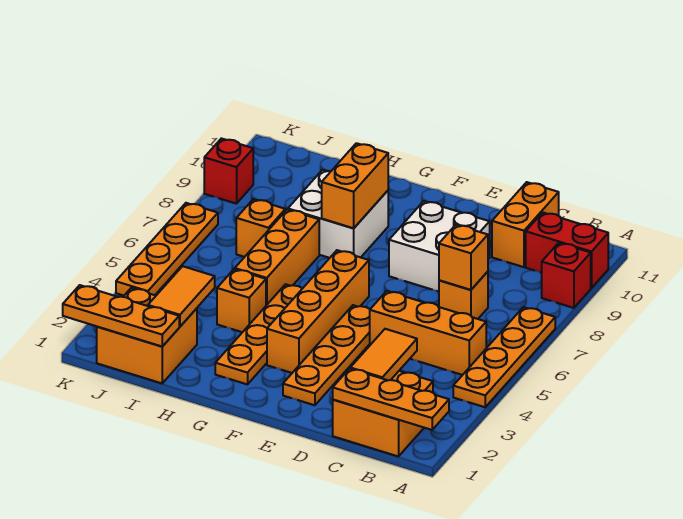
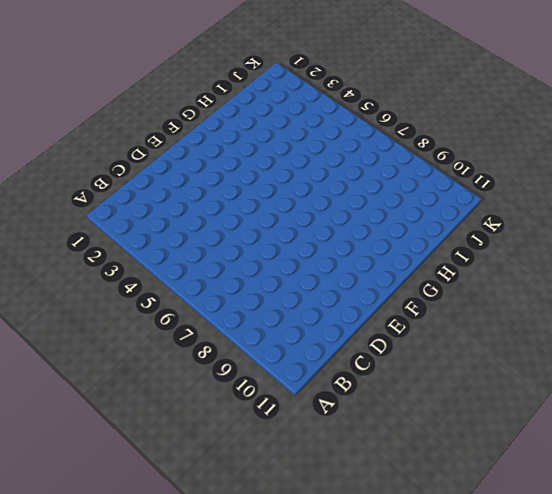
none -> orange plate A4:A7 level 1
none -> red brick A9 level 1
none -> red brick A10:B10 level 1

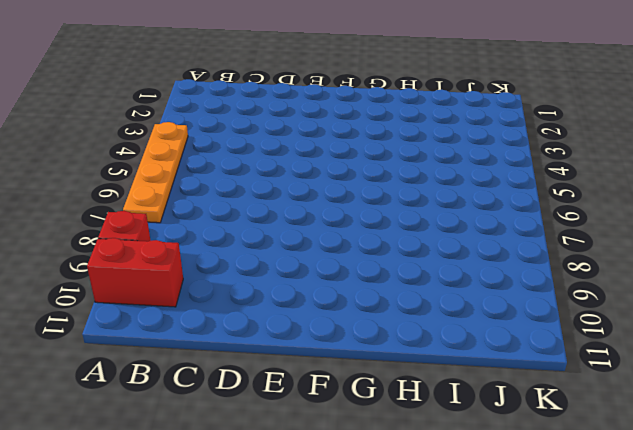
none -> orange brick B1:C2 level 1
none -> orange brick B5:D5 level 1
none -> orange brick C7 level 1

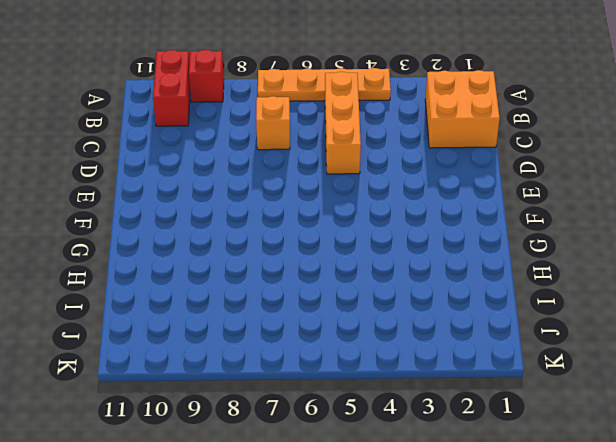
none -> orange brick C10:C11 level 1
none -> white brick D8:E9 level 1
none -> orange plate E2:E5 level 1

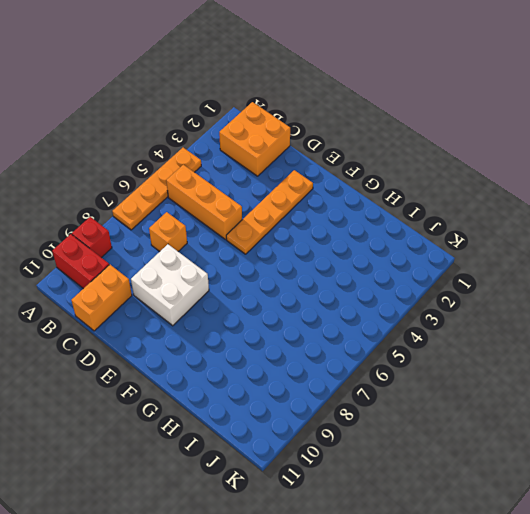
none -> orange brick F3:F6 level 1
none -> orange plate G2:G5 level 1
none -> white brick G8:H9 level 1

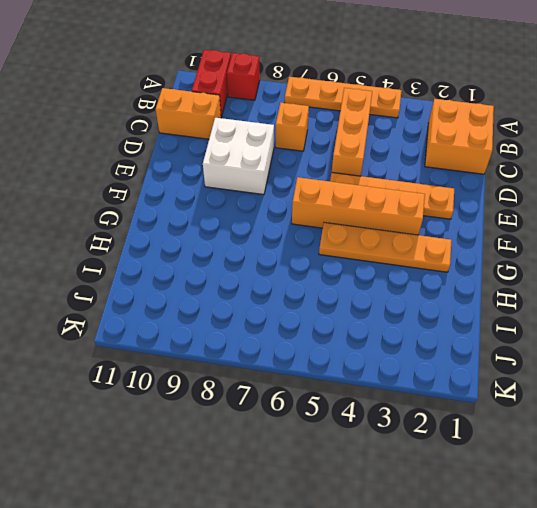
none -> white brick G8:H9 level 1
none -> orange brick H4 level 1
none -> orange brick H5:H7 level 1

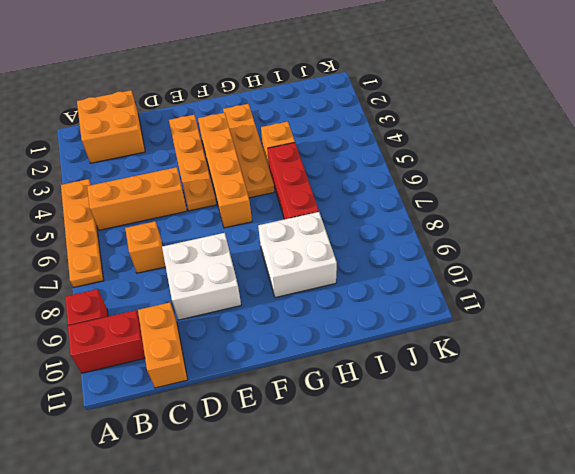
red brick H5:H7 level 1 -> orange brick H5:H7 level 1
none -> orange brick I1:J2 level 1
none -> orange brick I7 level 1
none -> orange plate K4:K7 level 1

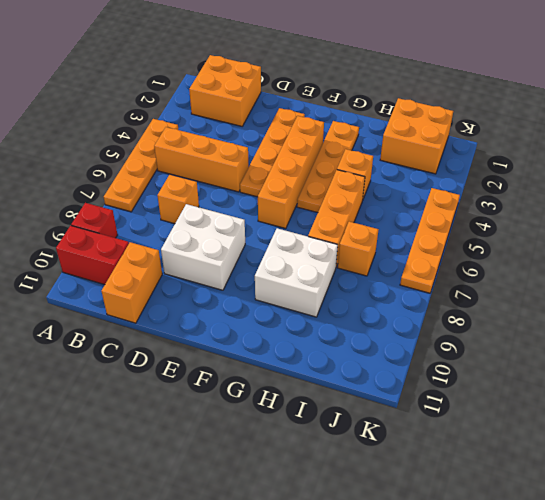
none -> red brick K9 level 1
none -> orange plate A1:C1 level 2
none -> orange tile C2:C3 level 2

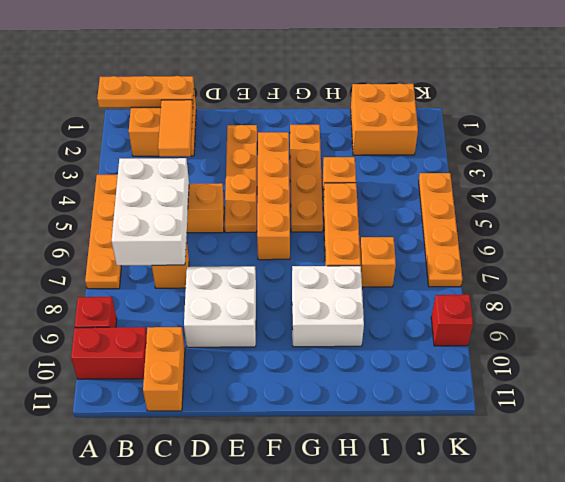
white brick B5:C7 level 2 -> orange brick C7 level 2
none -> orange brick G8:G9 level 2
none -> orange plate I1:K1 level 2
none -> orange tile I2:I3 level 2

